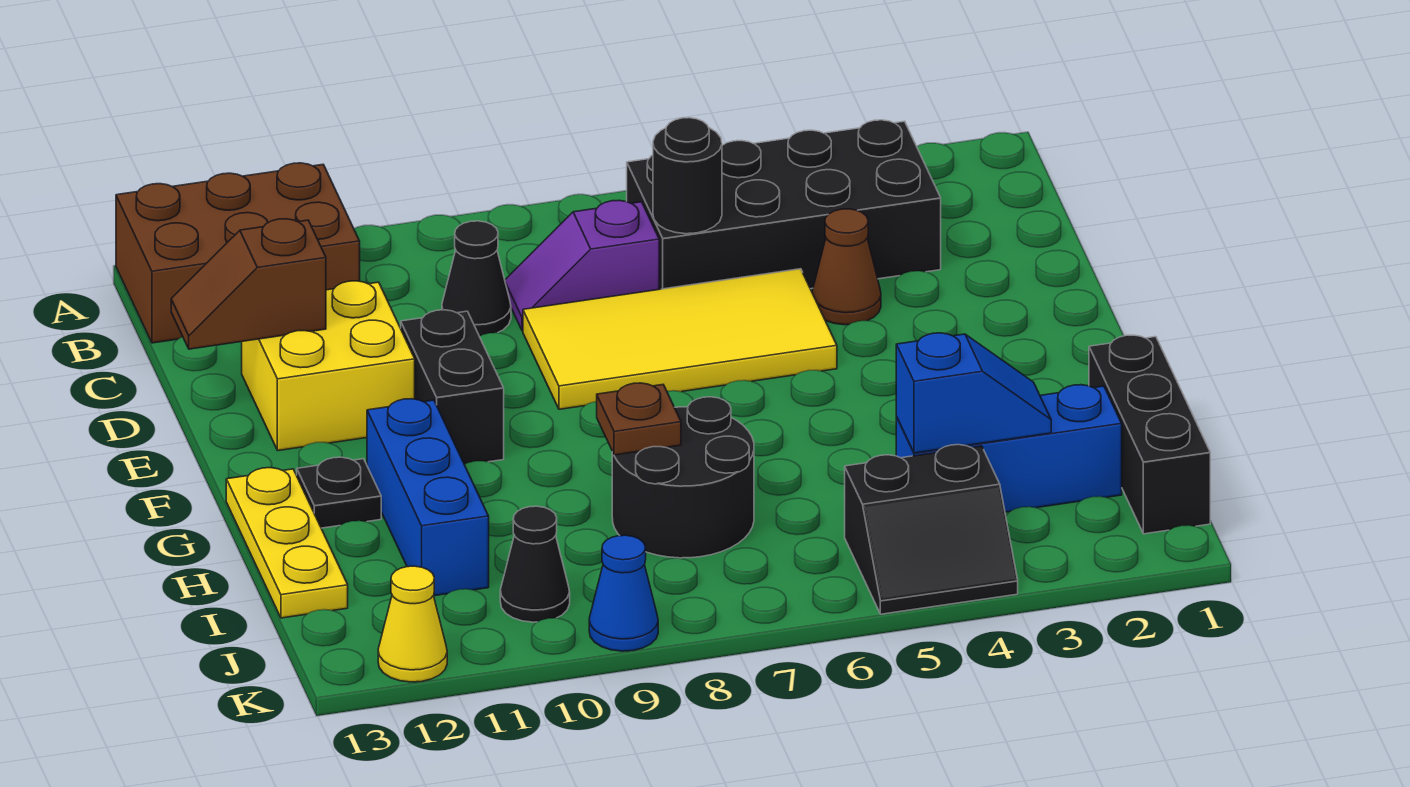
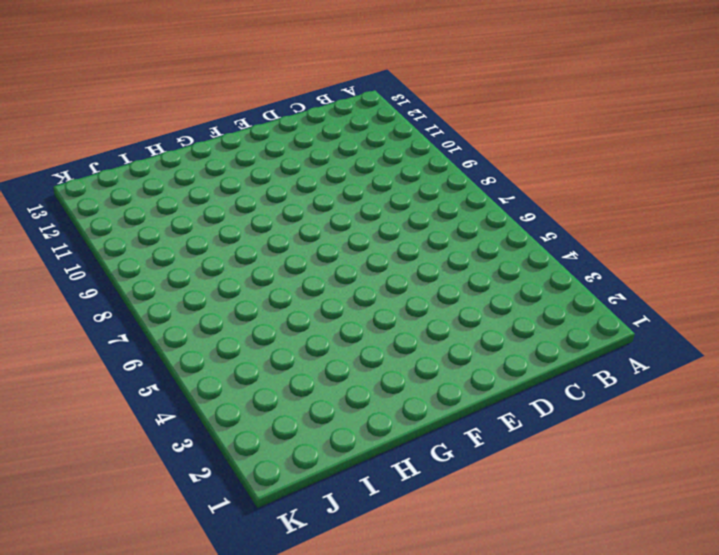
none -> brown brick A11:B13 level 1
none -> black brick B3:C6 level 1
none -> purple slope C7:C8 level 1 top 7

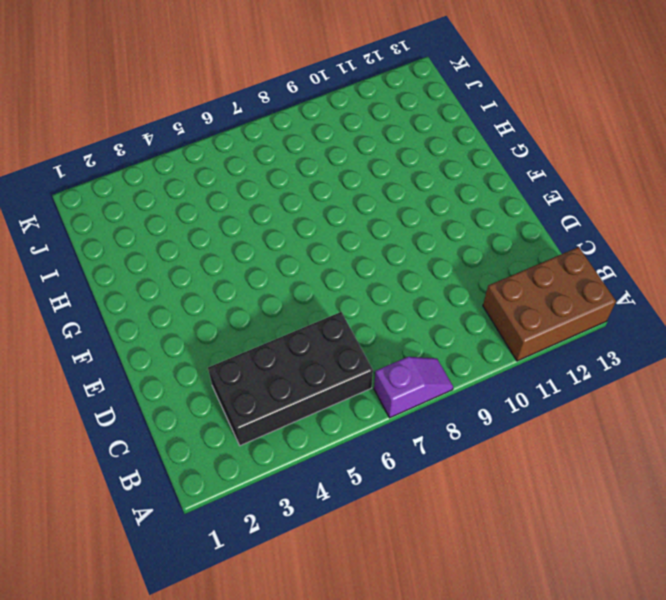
purple slope A7:A8 level 1 top 7 -> purple slope C7:C8 level 1 top 7
none -> black cone C9 level 1
none -> brown cone D4 level 1
none -> yellow tile D5:E8 level 1

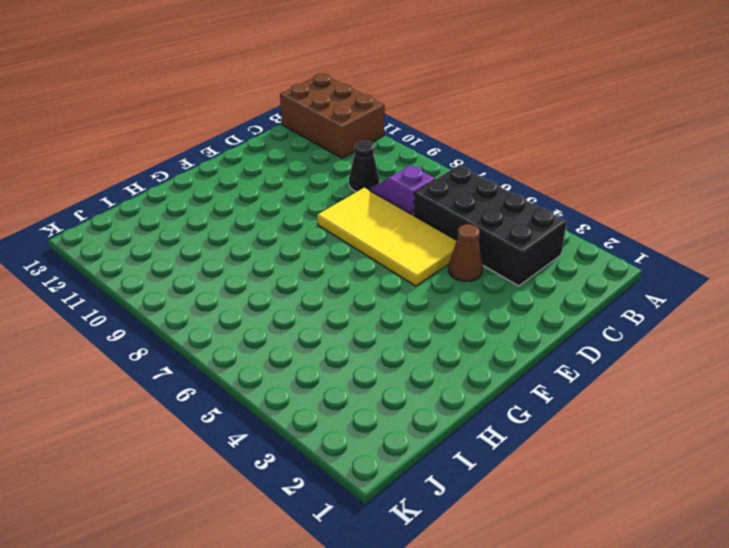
none -> yellow brick D11:E12 level 1
none -> black brick E10:F10 level 1
none -> blue brick G11:I11 level 1

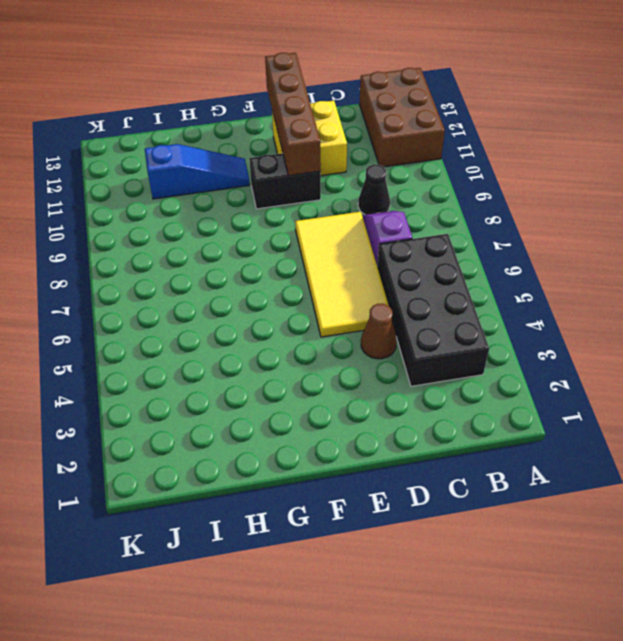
brown brick E10:E13 level 2 -> none
blue slope G11:I11 level 1 top I -> blue brick G11:I11 level 1
none -> black plate G12 level 1
none -> yellow plate G13:I13 level 1
none -> black brick H1:J1 level 1

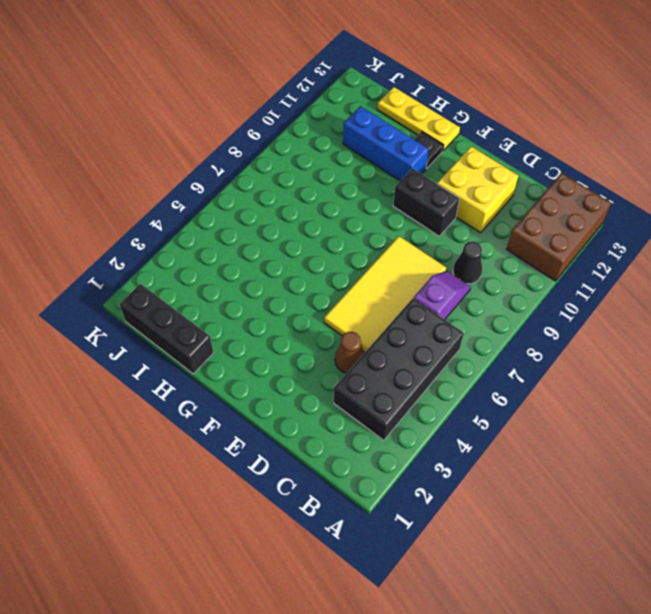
none -> black round brick H7:I8 level 1
none -> blue brick I2:I4 level 1
none -> black slope J4:K5 level 1 top J

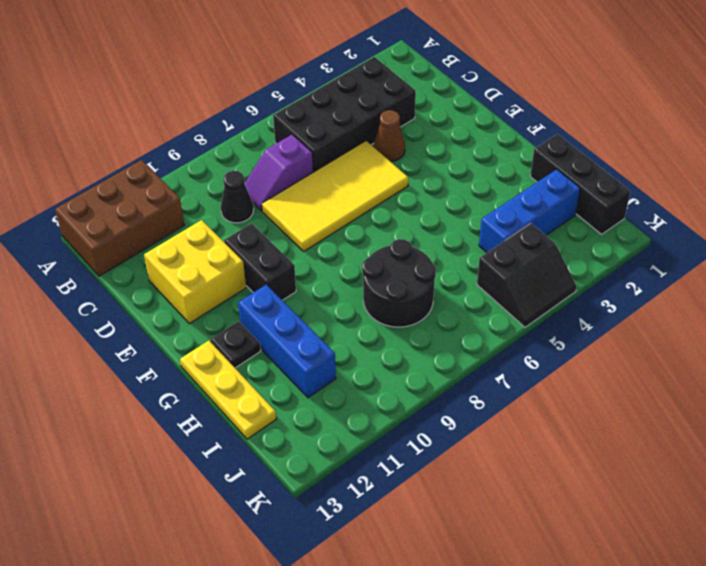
none -> black cone J10 level 1
none -> blue cone K9 level 1
none -> yellow cone K12 level 1

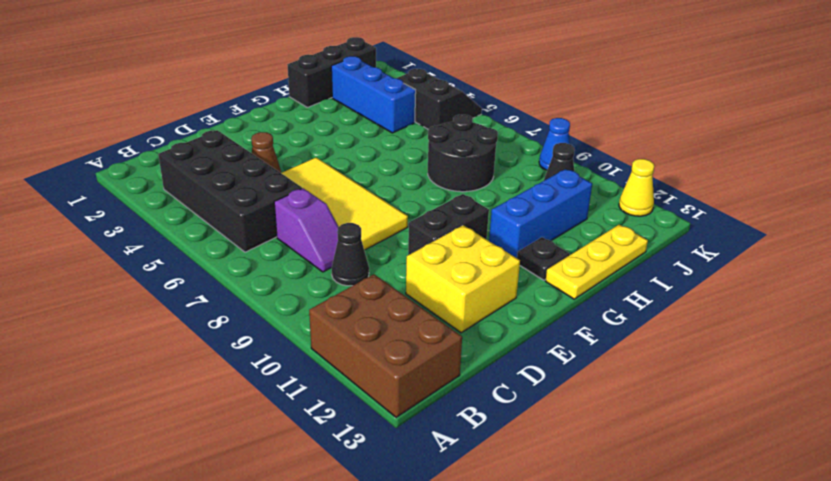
none -> black round brick C6 level 2
none -> brown slope D12:D13 level 2 top 12
none -> brown plate H8 level 2

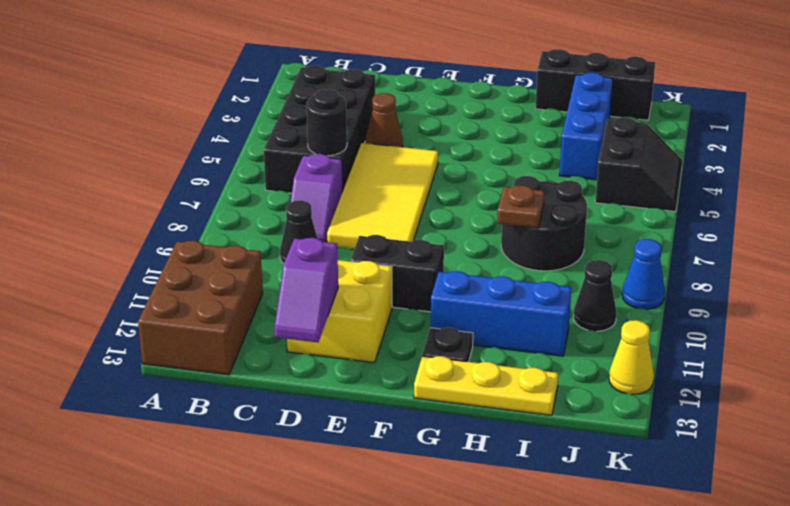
purple slope D12:D13 level 2 top 12 -> brown slope D12:D13 level 2 top 12
none -> blue slope I3:I4 level 2 top 4

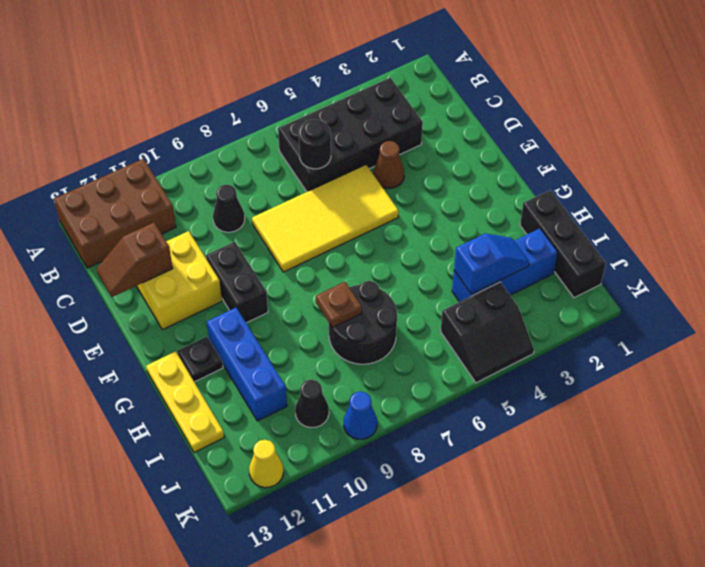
none -> purple slope C7:C8 level 1 top 7

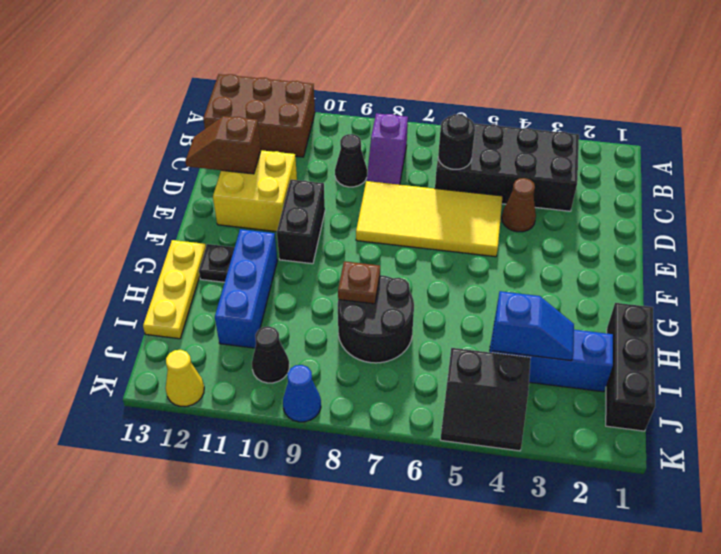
purple slope B8:C8 level 1 top B -> purple slope C7:C8 level 1 top 7

